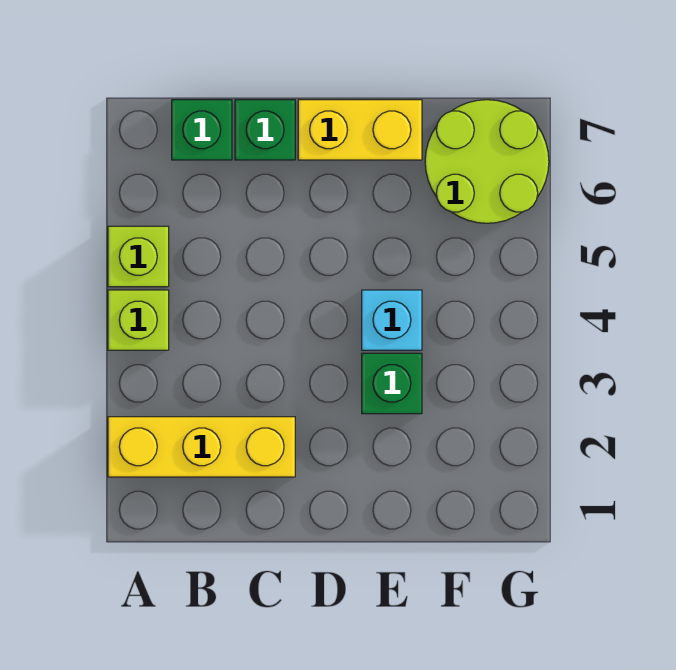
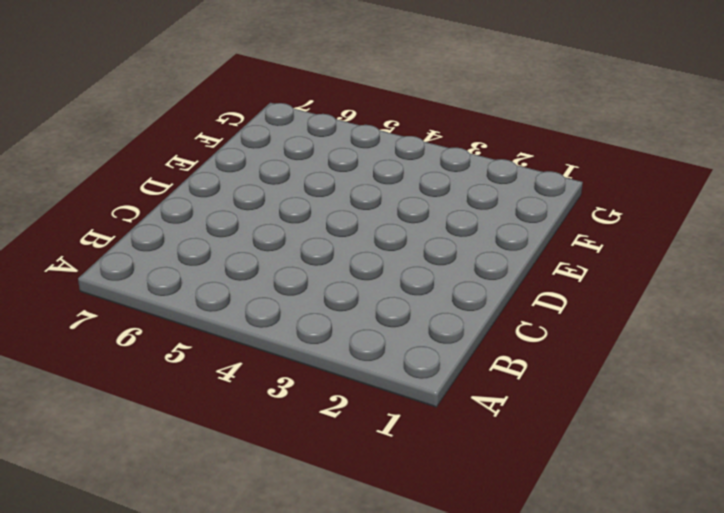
none -> yellow brick A2:C2 level 1
none -> lime brick A4 level 1

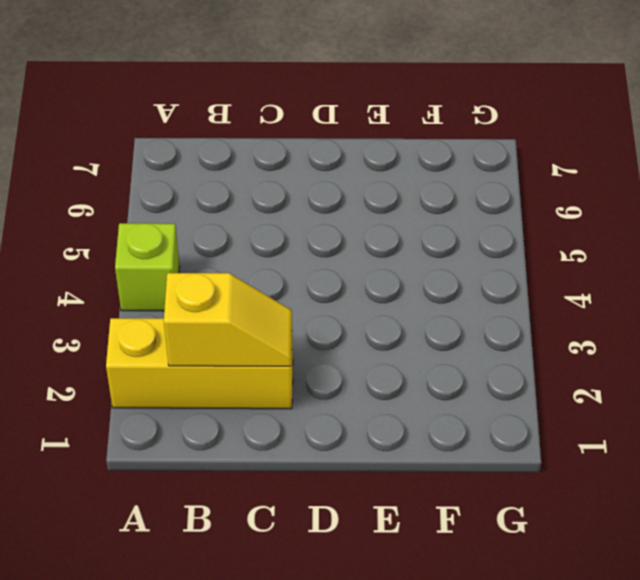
yellow slope B2:C2 level 2 top B -> none
none -> lime brick A5 level 1
none -> green brick B7 level 1

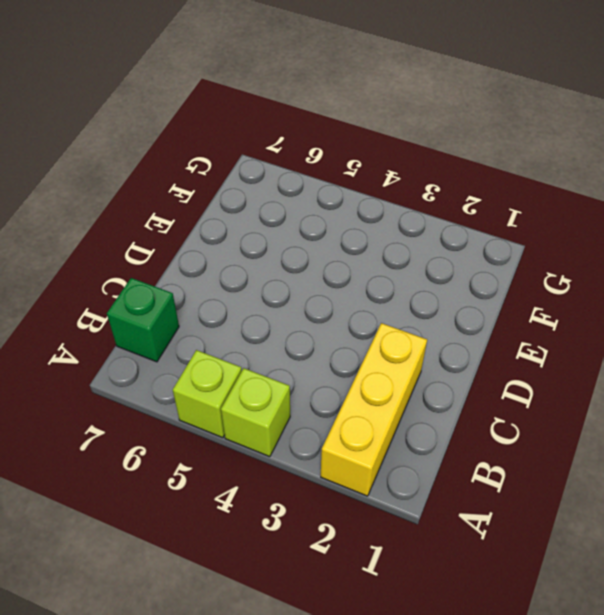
none -> green brick C7 level 1
none -> yellow brick D7:E7 level 1

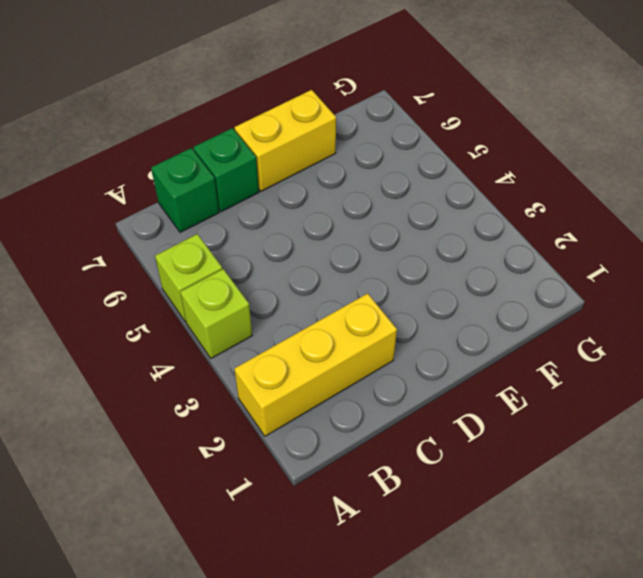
none -> green brick E3 level 1
none -> cyan brick E4 level 1

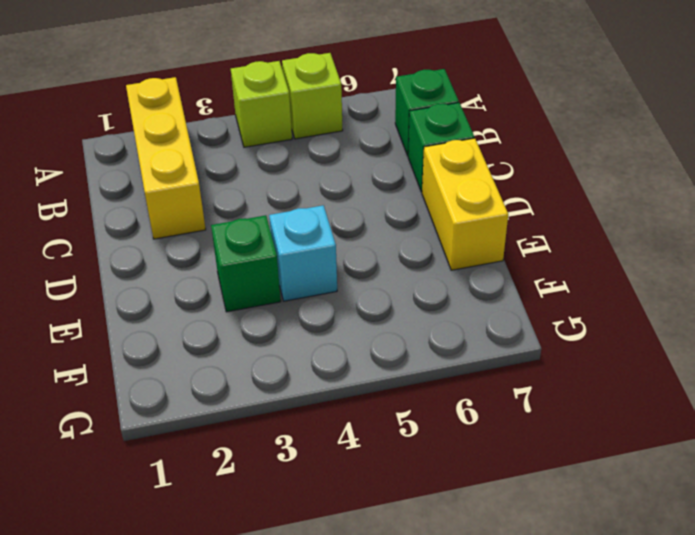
none -> lime round brick F6:G7 level 1

